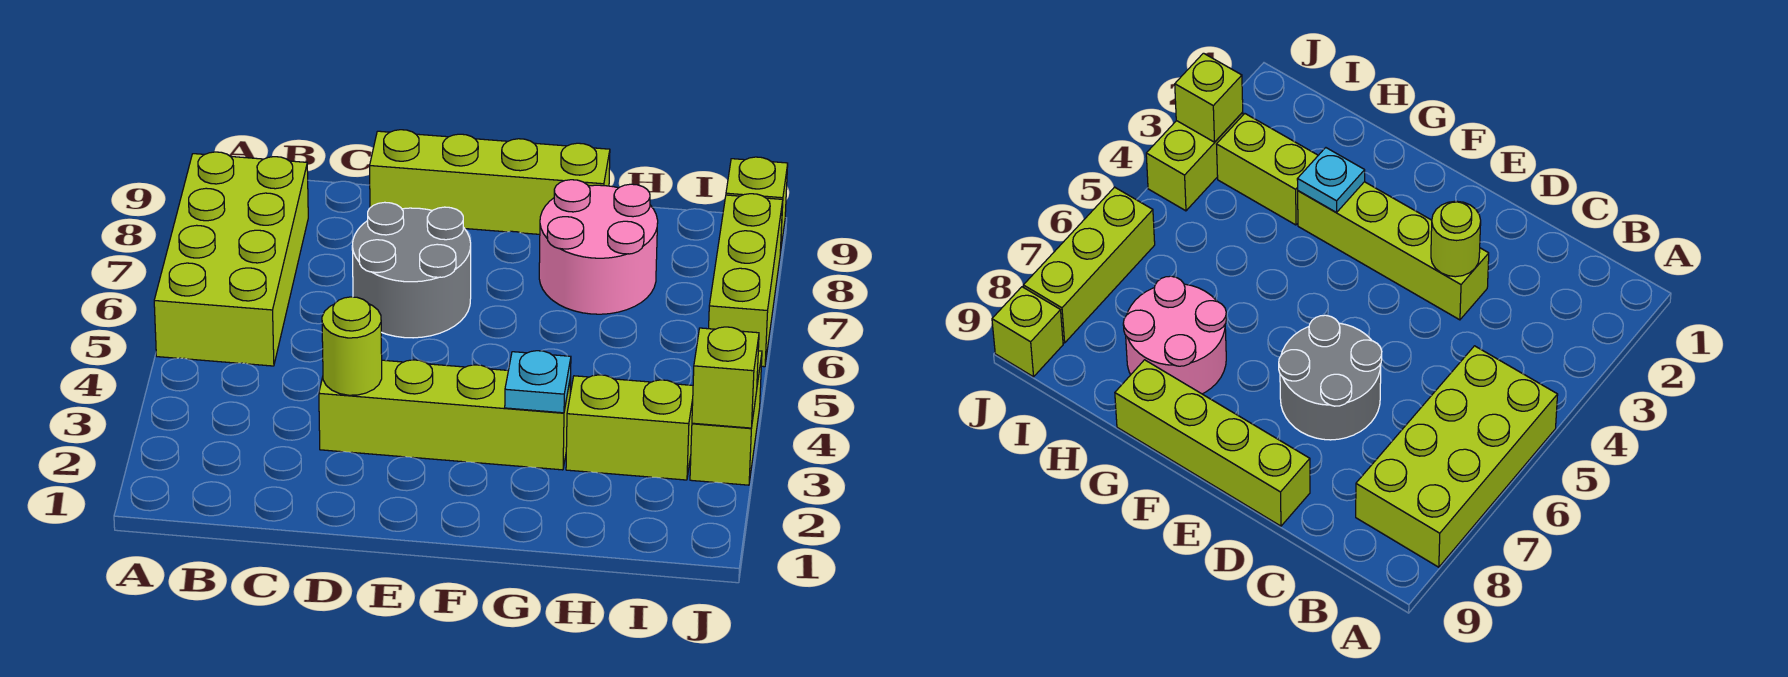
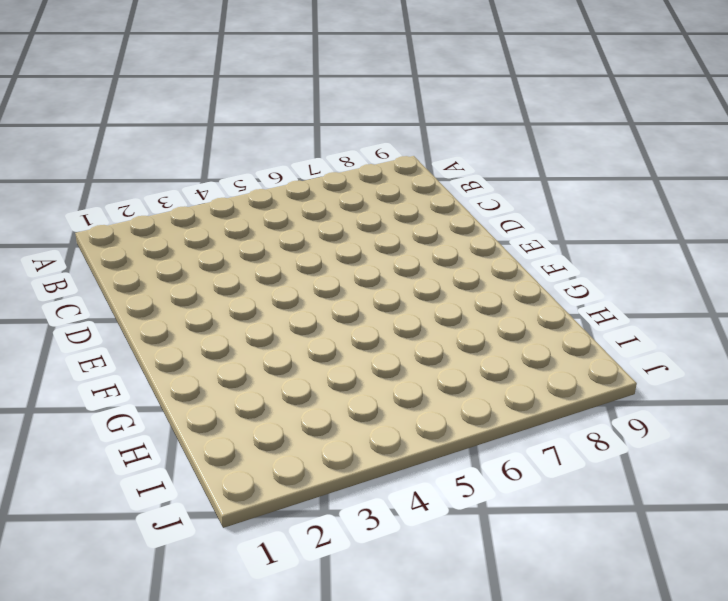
none -> lime brick A5:B8 level 1
none -> lime brick D3:G3 level 1
none -> grey round brick D6:E7 level 1

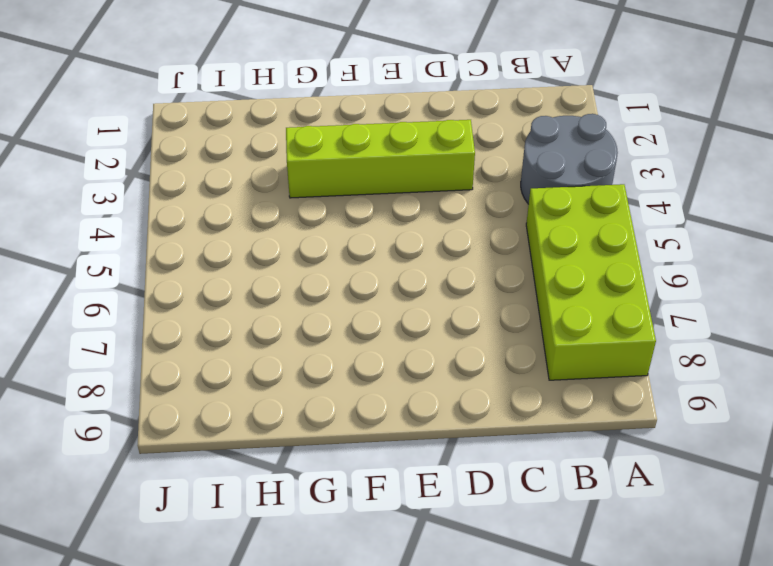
grey round brick A3:B4 level 1 -> grey round brick D6:E7 level 1
none -> lime brick D9:G9 level 1
none -> pink round brick G7:H8 level 1
none -> lime brick H3:I3 level 1

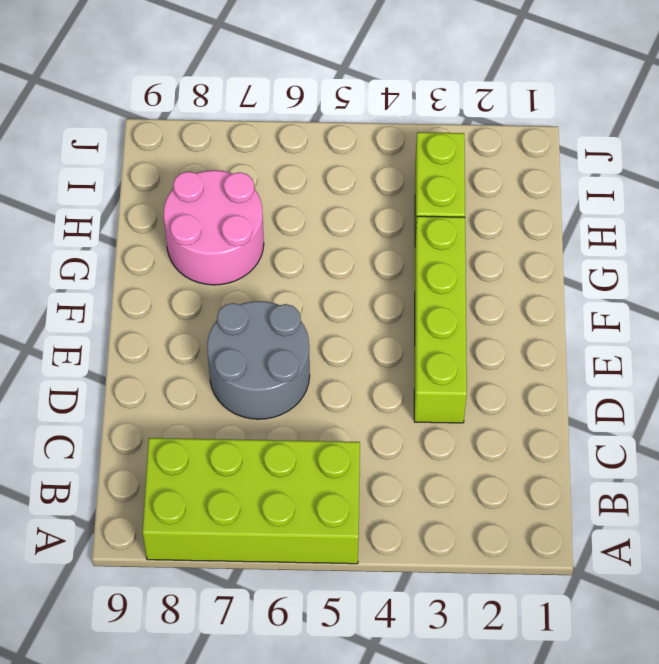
none -> lime brick D9:G9 level 1
none -> lime brick J3:J4 level 1
none -> lime brick J6:J8 level 1

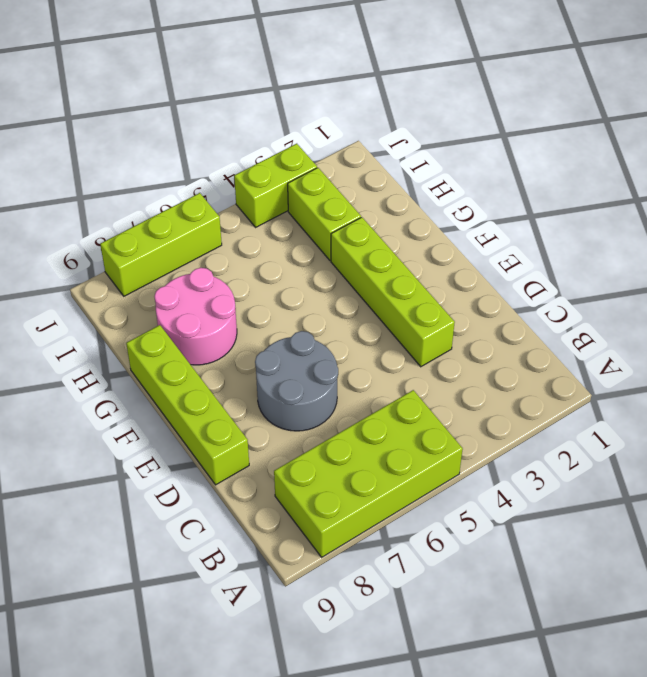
none -> lime brick J9 level 1
none -> lime round brick D3 level 2
none -> cyan plate G3 level 2

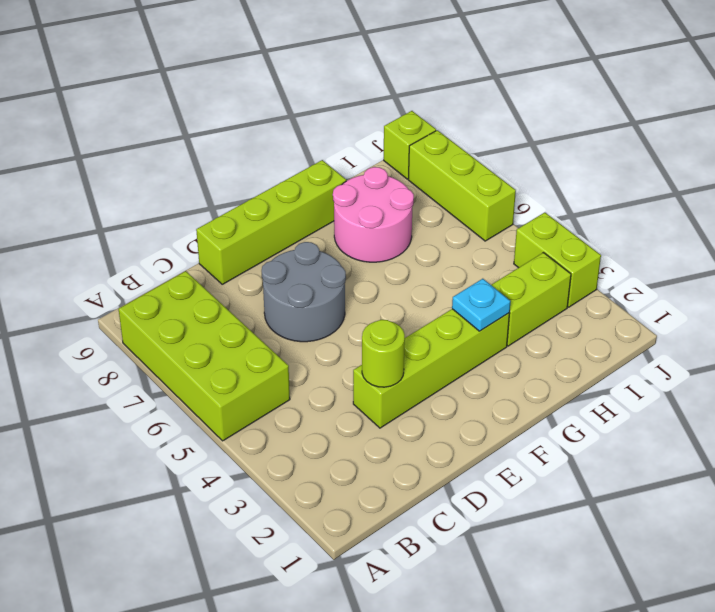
none -> lime brick J3 level 2

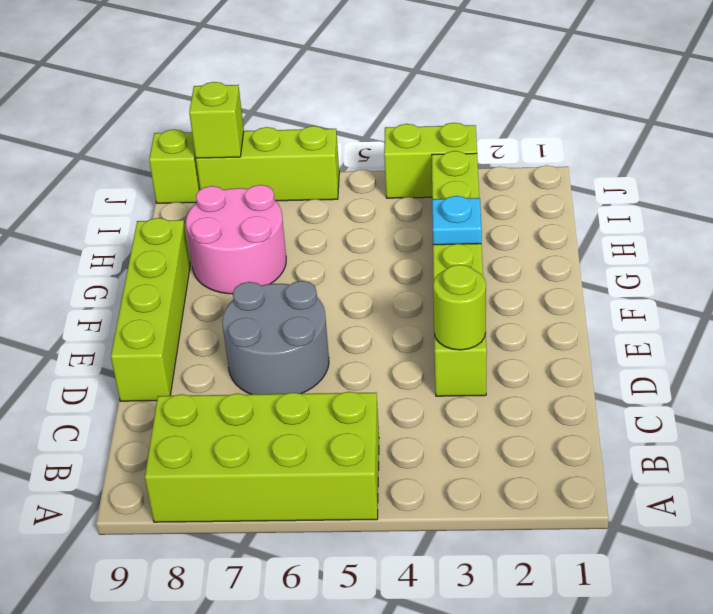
lime brick J8 level 2 -> lime brick J3 level 2

